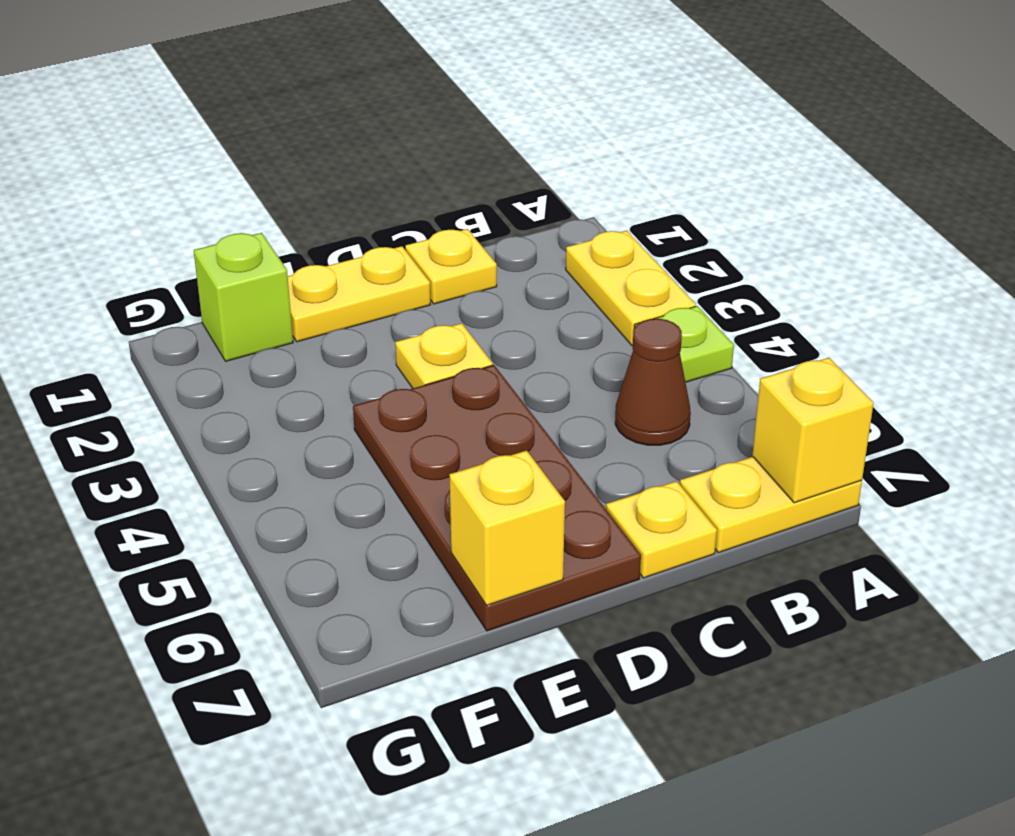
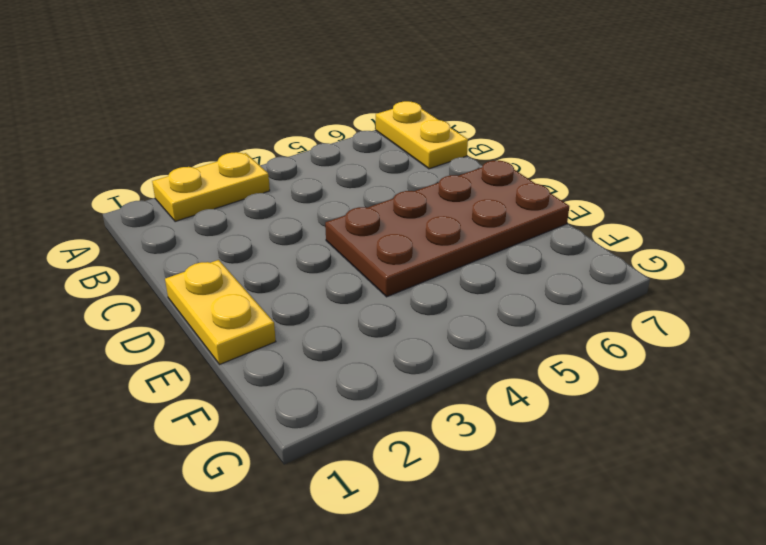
none -> lime plate A4 level 1
none -> brown cone B5 level 1
none -> yellow plate C1 level 1

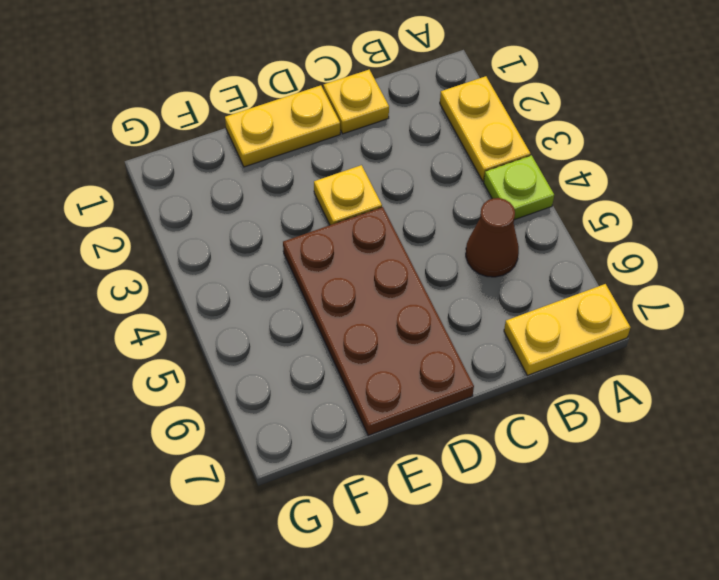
none -> yellow plate C7 level 1
none -> lime brick F1 level 1
none -> yellow brick A7 level 2

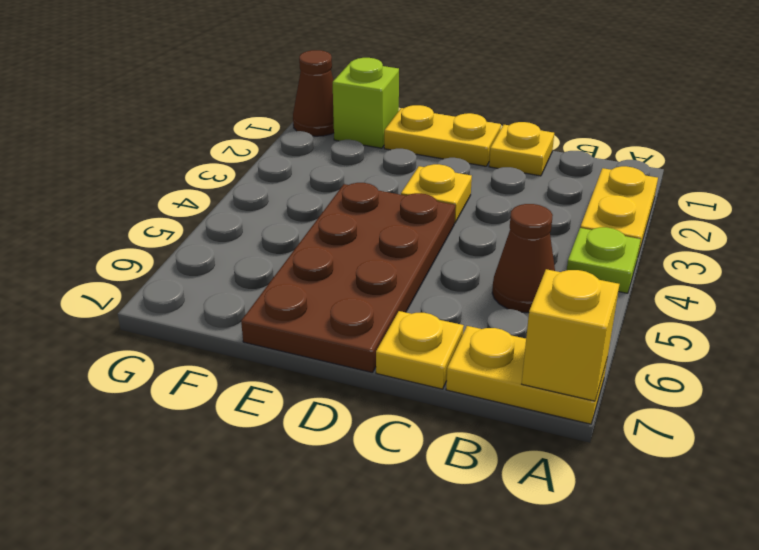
brown cone G1 level 1 -> none
none -> yellow brick E7 level 2

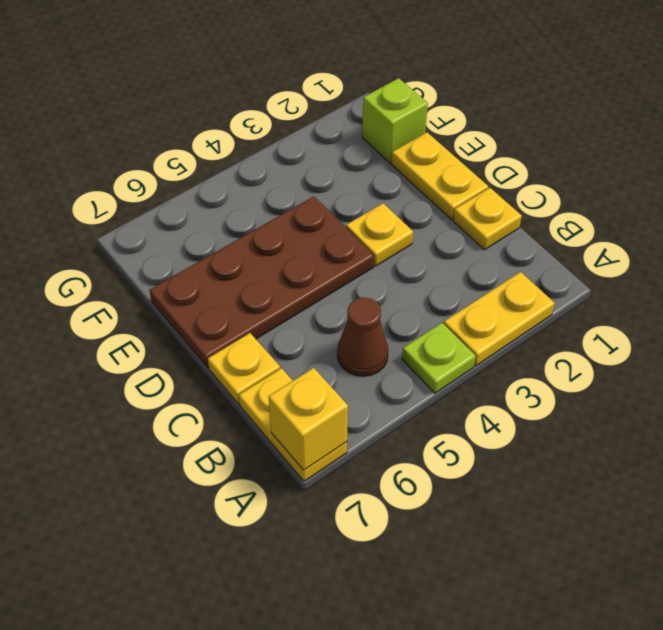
none -> yellow brick E7 level 2

